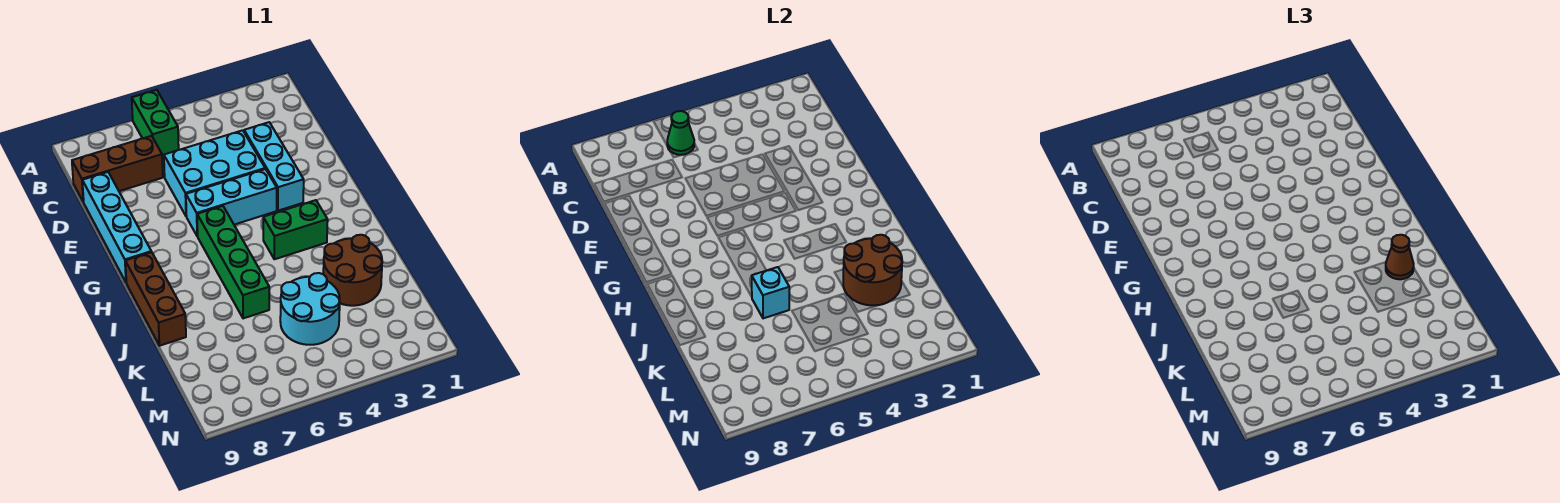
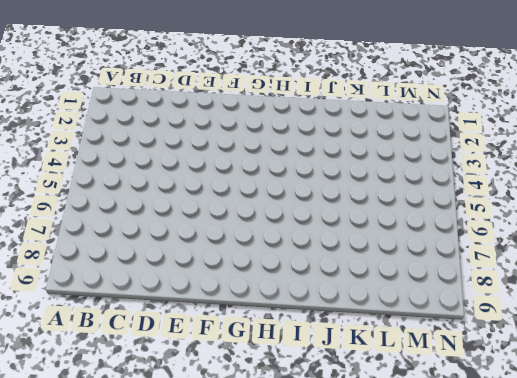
none -> green brick A6:B6 level 1
none -> brown brick C7:C9 level 1
none -> cyan brick D3:F3 level 1

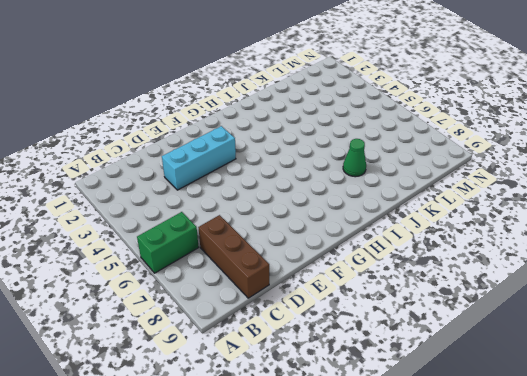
green cone J7 level 1 -> green cone B6 level 2
none -> cyan brick D4:E6 level 1
none -> cyan brick D9:G9 level 1
none -> cyan brick F4:F6 level 1

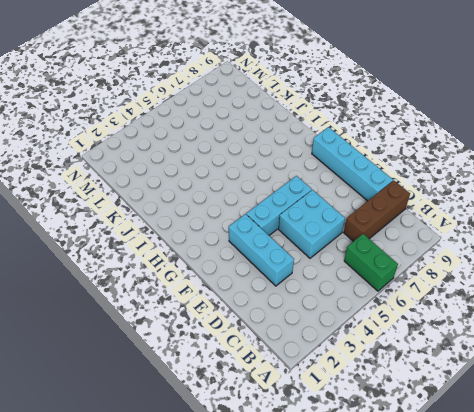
cyan brick D5:E6 level 1 -> cyan brick D4:E6 level 1
none -> green brick G6:J6 level 1
none -> green brick H3:H4 level 1
none -> brown brick H9:J9 level 1

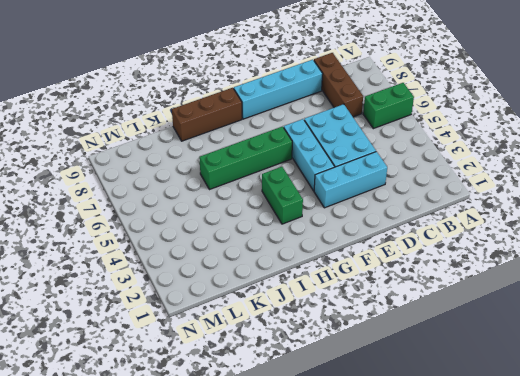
none -> brown round brick J2:K3 level 1
none -> cyan round brick K4:L5 level 1
none -> green cone B6 level 2

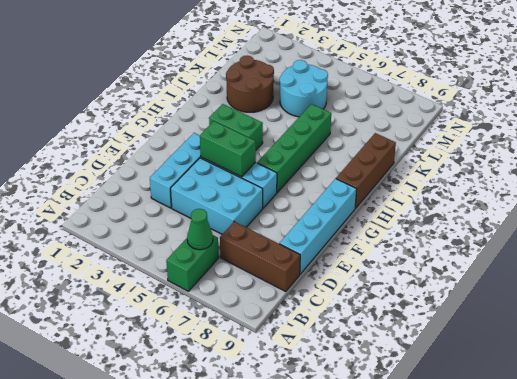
green brick F4:F5 level 2 -> none
none -> brown round brick J2:K3 level 2
none -> cyan brick J6 level 2
none -> brown cone J2 level 3

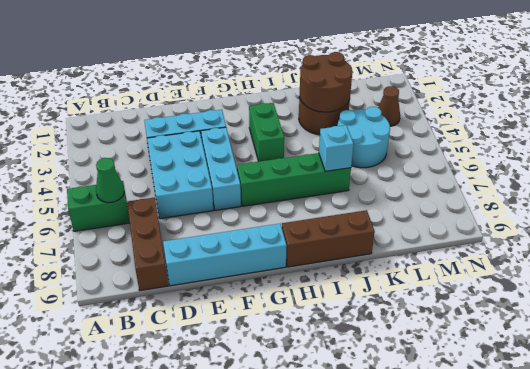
brown cone M3 level 1 -> brown cone J2 level 3

